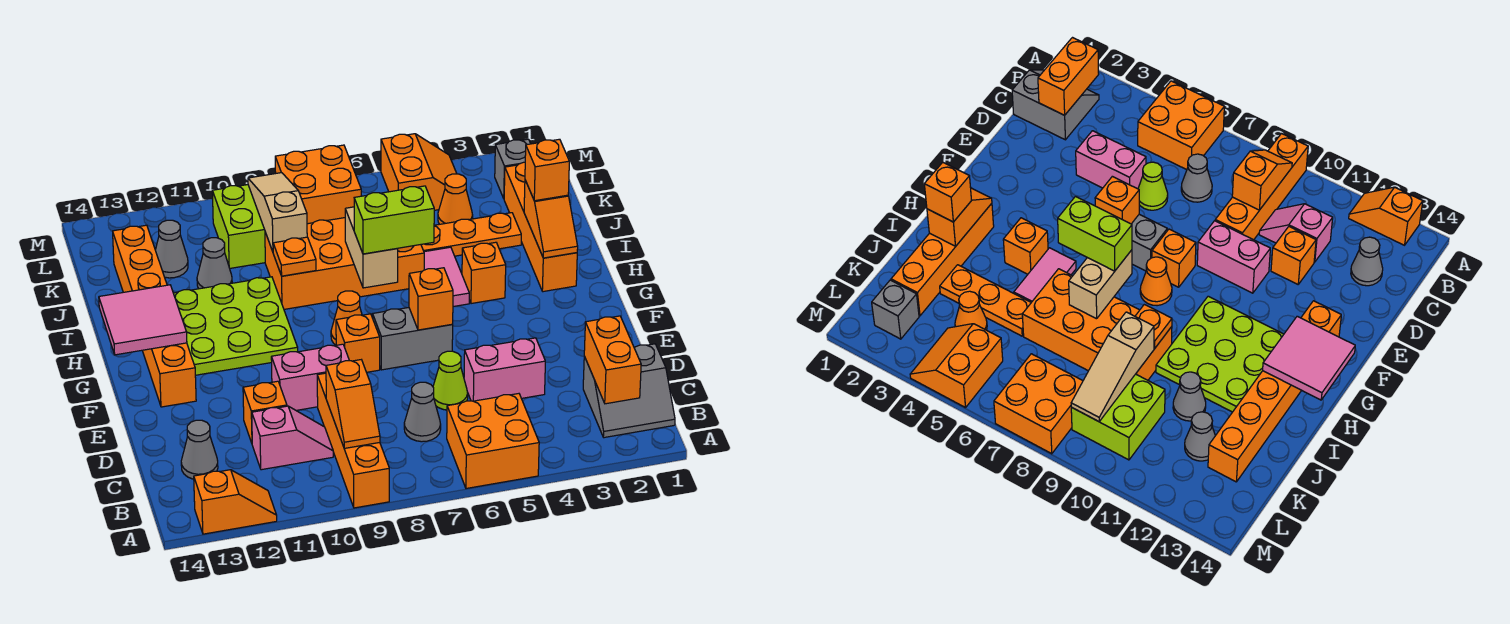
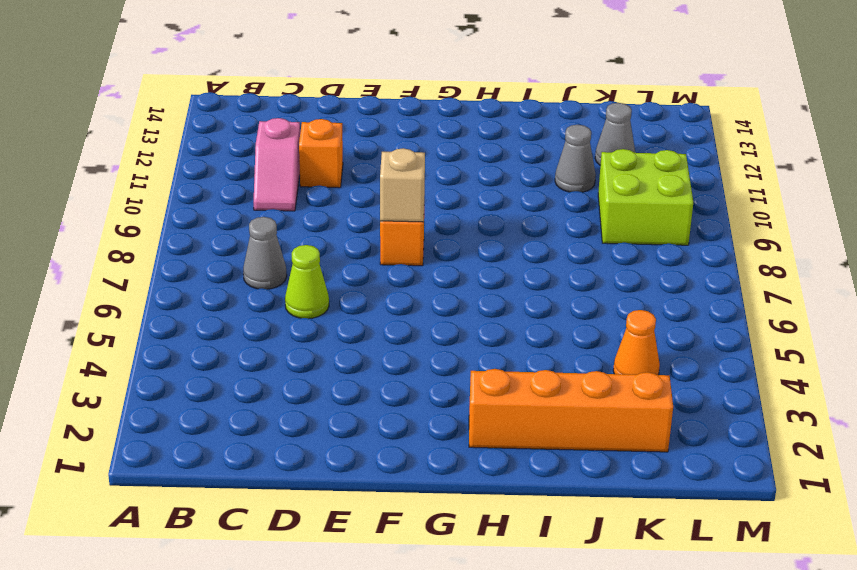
tan brick F8 level 2 -> none
none -> orange brick A5:B6 level 1
none -> orange brick A9:D9 level 1
none -> orange slope A12:A13 level 1 top 13
none -> grey slope B1:C2 level 1 top C

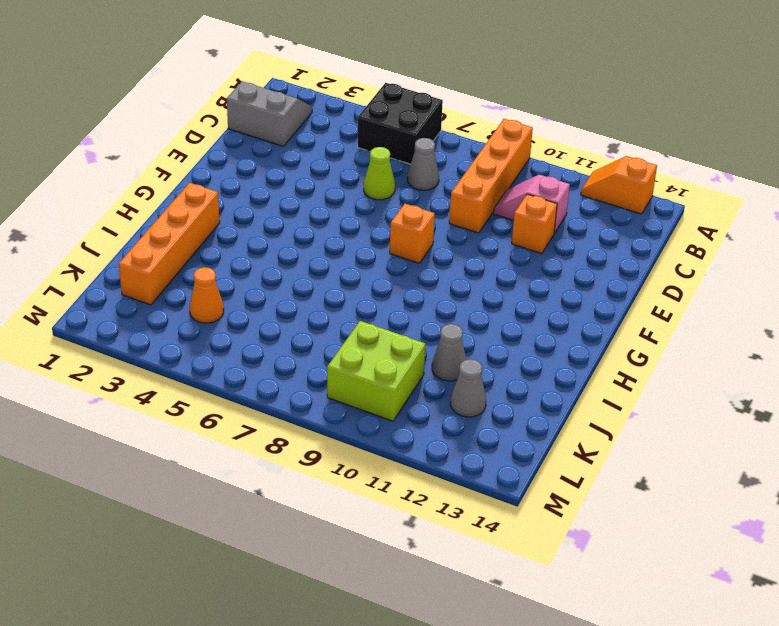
black brick A5:B6 level 1 -> orange brick A5:B6 level 1
none -> grey cone C13 level 1
none -> pink brick D4:D5 level 1
none -> pink brick E9:E10 level 1
none -> grey brick F6:F7 level 1

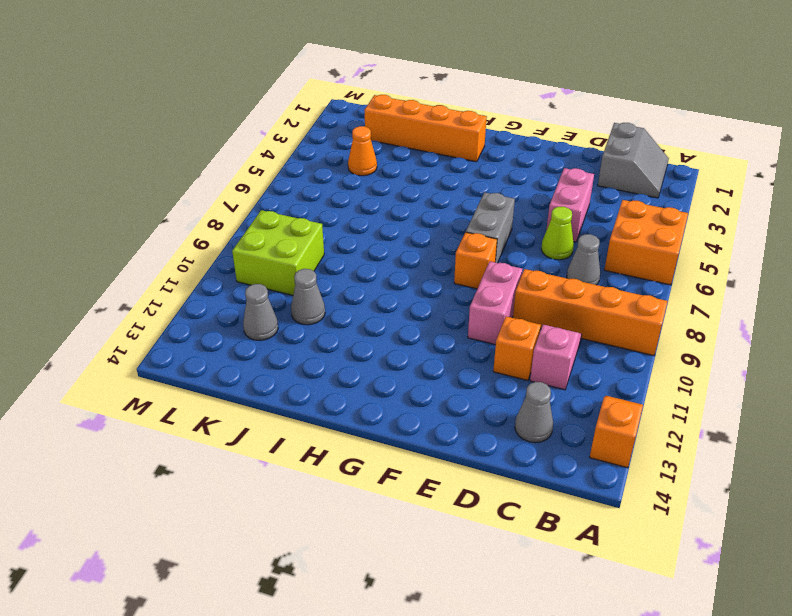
none -> orange brick F13:K13 level 1
none -> orange cone G8 level 1
none -> lime plate G10:I12 level 1
none -> orange brick H4 level 1

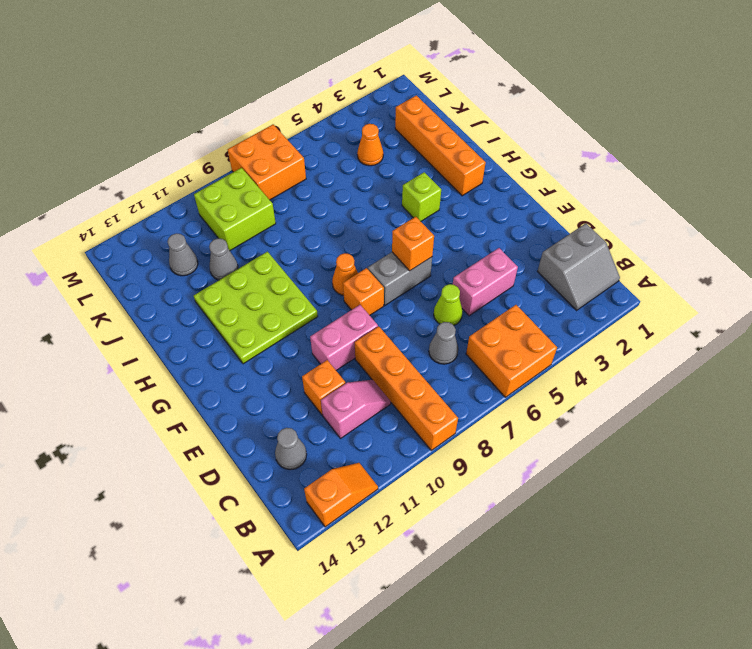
lime brick H4 level 1 -> orange brick H4 level 1
none -> orange brick F13:K13 level 1
none -> pink tile H5:I5 level 1
none -> orange brick I6:J9 level 1
none -> orange plate J3:J5 level 1

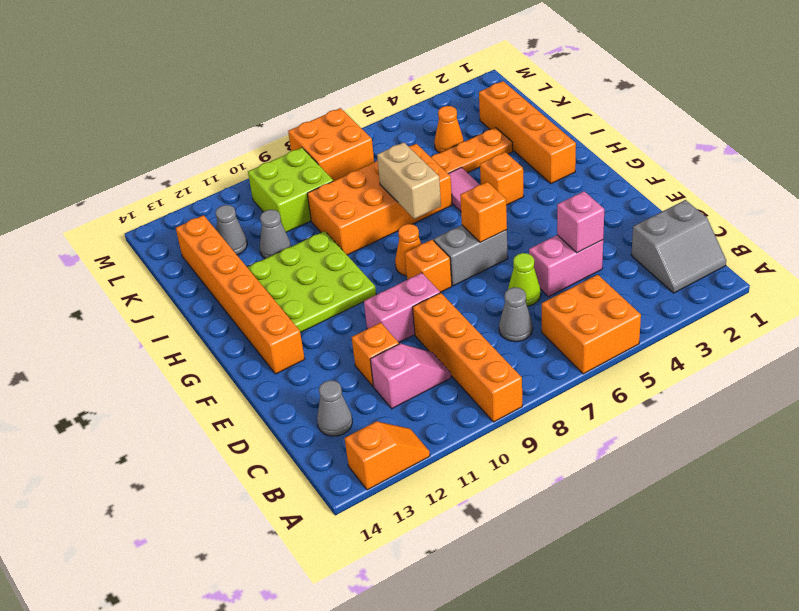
pink brick D4 level 2 -> none
none -> grey brick L2 level 1
none -> orange slope L4:M5 level 1 top 5
none -> orange brick B2:C2 level 2
none -> orange slope B9:C9 level 2 top C

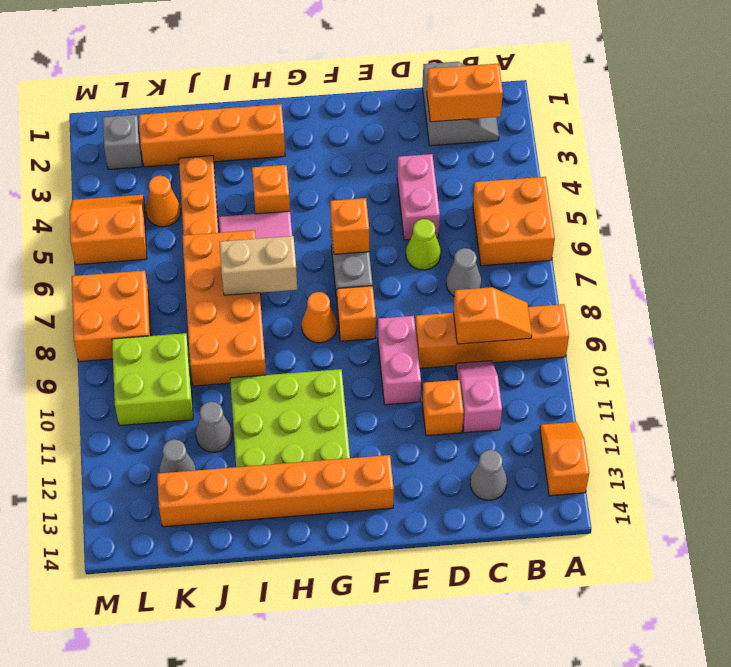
none -> pink tile G13:H14 level 2
none -> orange slope H2:I2 level 2 top I
none -> orange plate I9 level 2
none -> tan slope J9:L9 level 2 top J

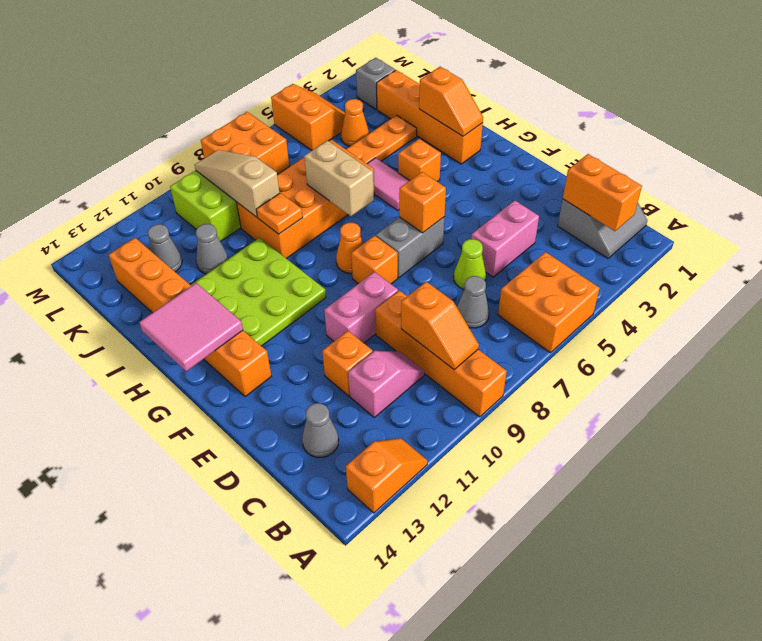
none -> lime brick H6:H7 level 3
none -> orange brick I2 level 3

